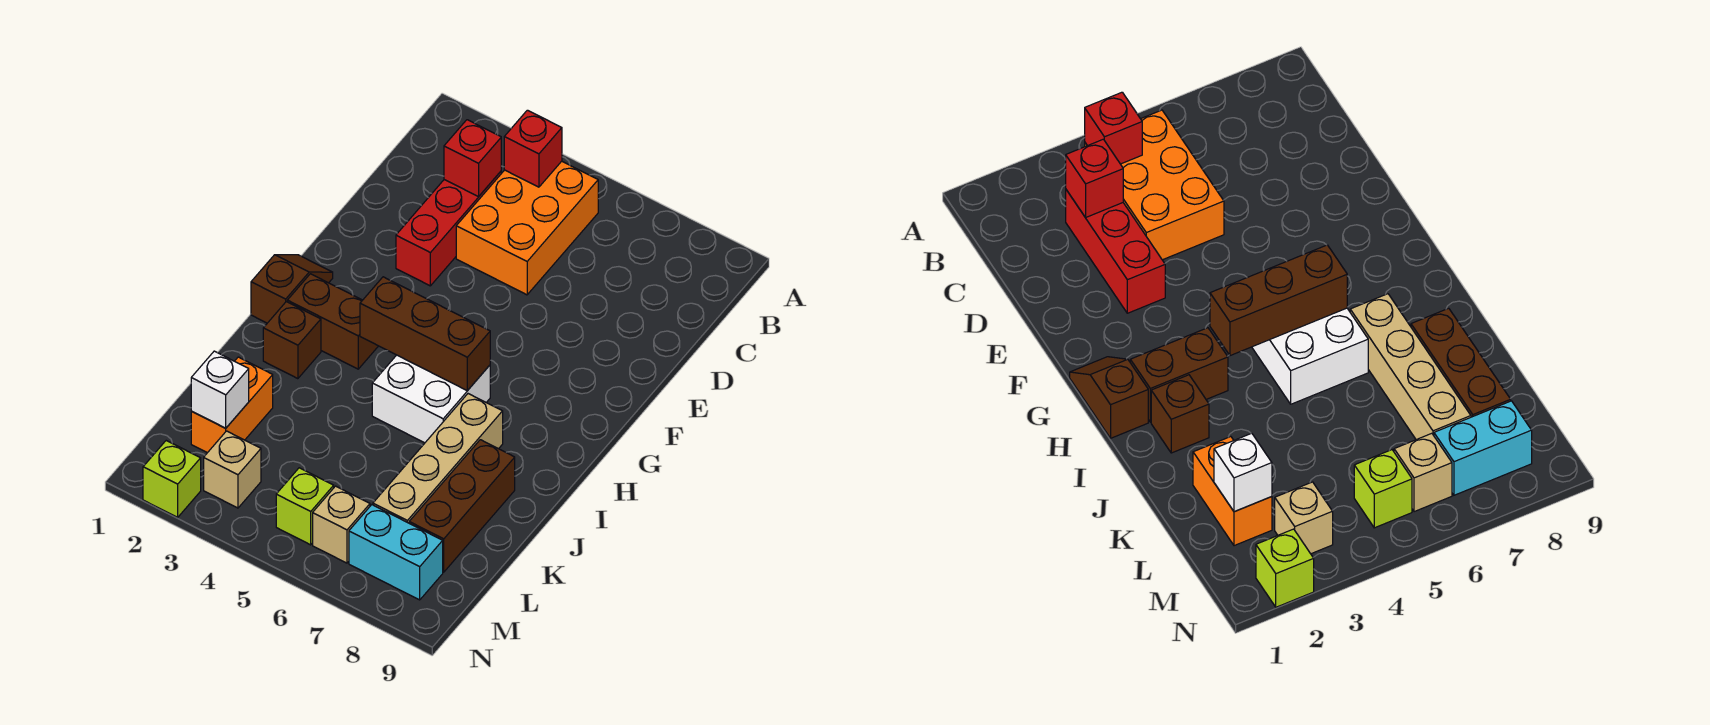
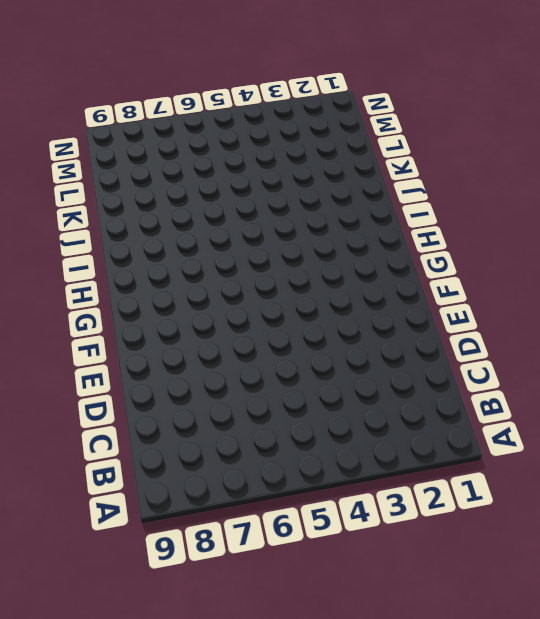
none -> orange brick B4:D5 level 1
none -> red brick C3:E3 level 1
none -> brown slope G1:H1 level 1 top H

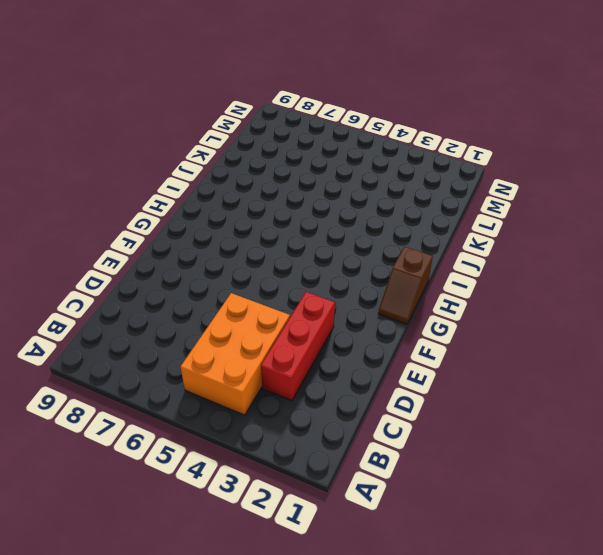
none -> brown brick H2:H3 level 1
none -> white brick H5:I6 level 1
none -> brown brick I2 level 1

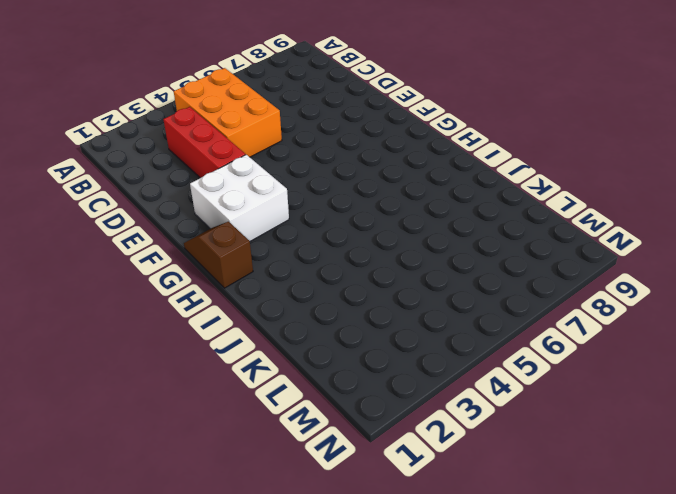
white brick F2:G3 level 1 -> white brick H5:I6 level 1
none -> brown brick H2:H3 level 1
none -> brown brick I2 level 1
none -> tan brick I7:L7 level 1

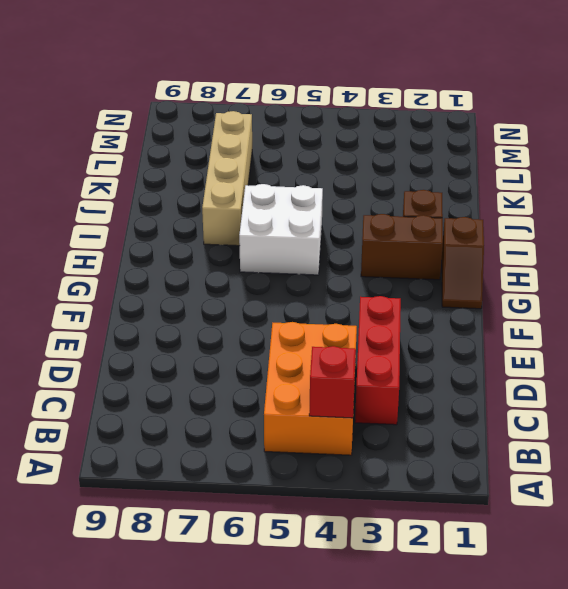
none -> brown brick J8:L8 level 1
none -> orange brick K2:L2 level 1
none -> tan brick M3 level 1

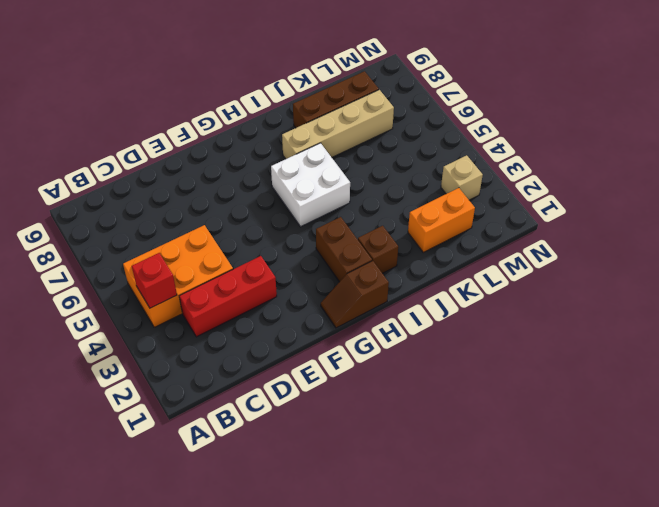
none -> lime brick M5 level 1
none -> tan brick M6 level 1
none -> cyan brick M7:M8 level 1

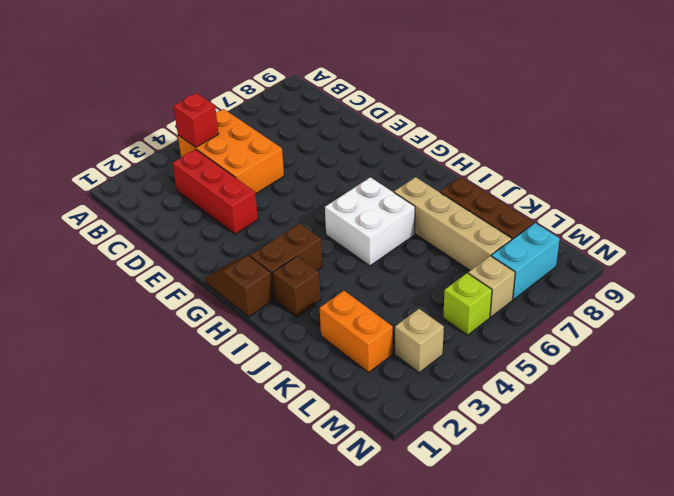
none -> lime brick N2 level 1
none -> red brick C3 level 2
none -> brown brick H4:H6 level 2

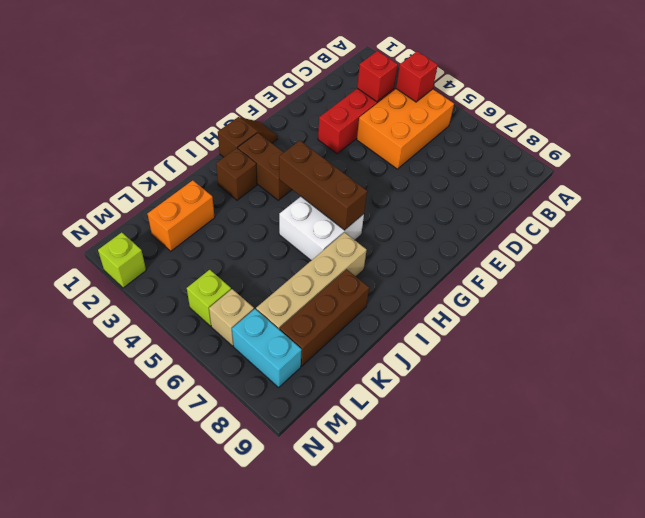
none -> tan brick M3 level 1
none -> white brick L2 level 2

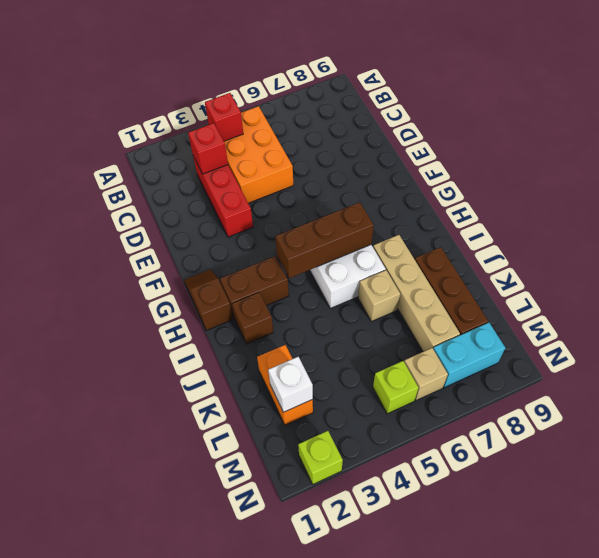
tan brick J6 level 1 -> tan brick M3 level 1

